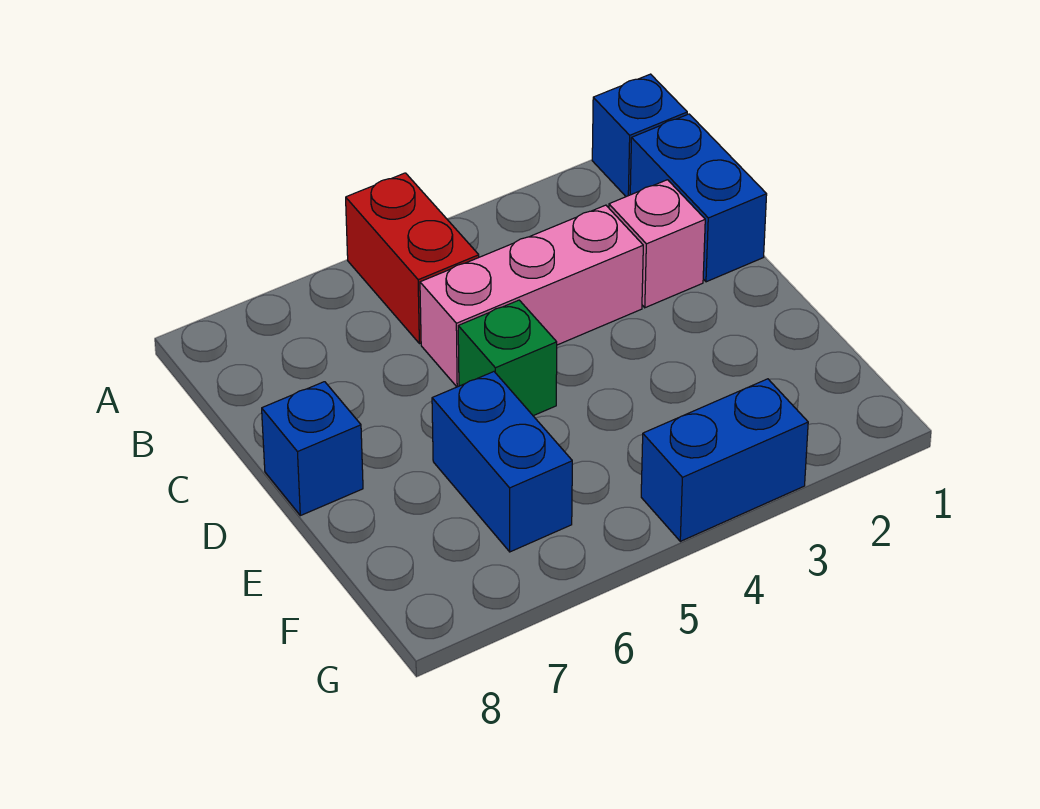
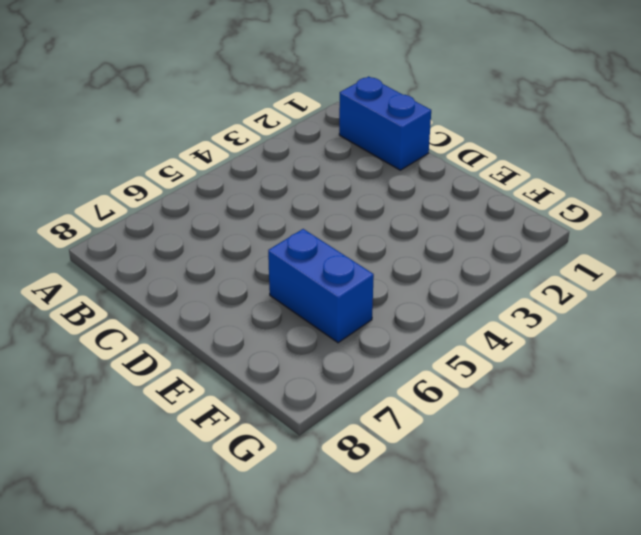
none -> blue brick A1 level 1
none -> red brick A5:B5 level 1

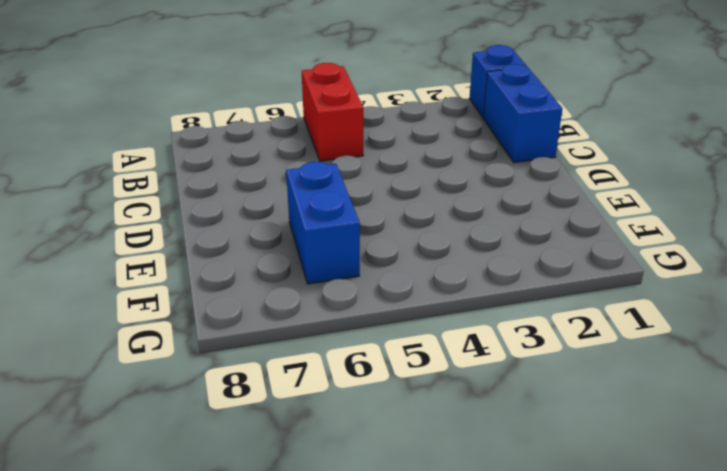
none -> pink brick C2 level 1
none -> pink brick C3:C5 level 1

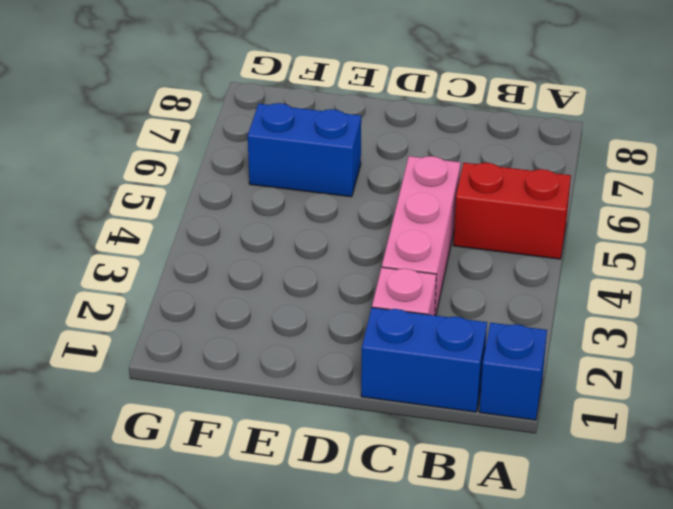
none -> green brick D5 level 1
none -> blue brick D8 level 1

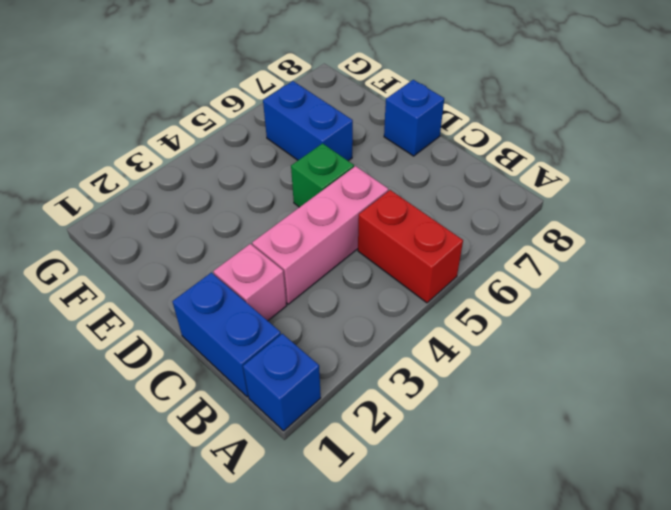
none -> blue brick G3:G4 level 1

